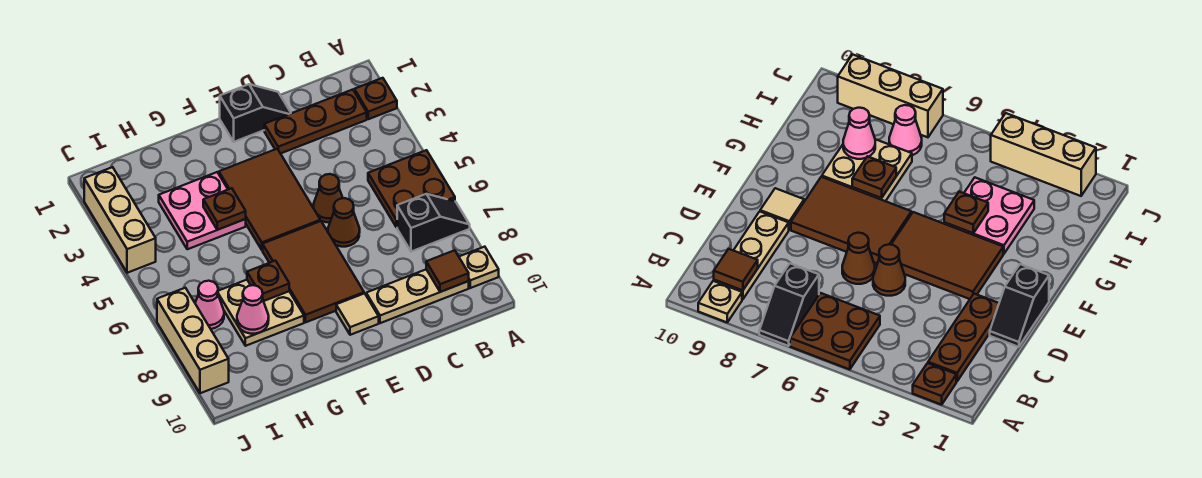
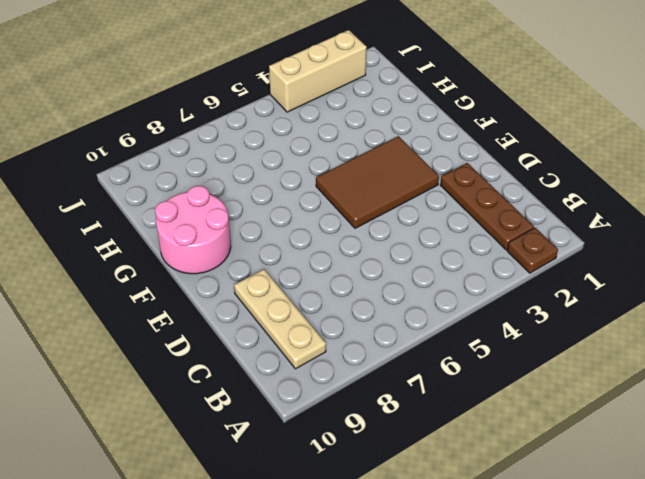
pink round brick F9:G10 level 1 -> none
none -> brown plate A5:B6 level 1
none -> black slope A7:B7 level 1 top B
none -> tan plate A9 level 1

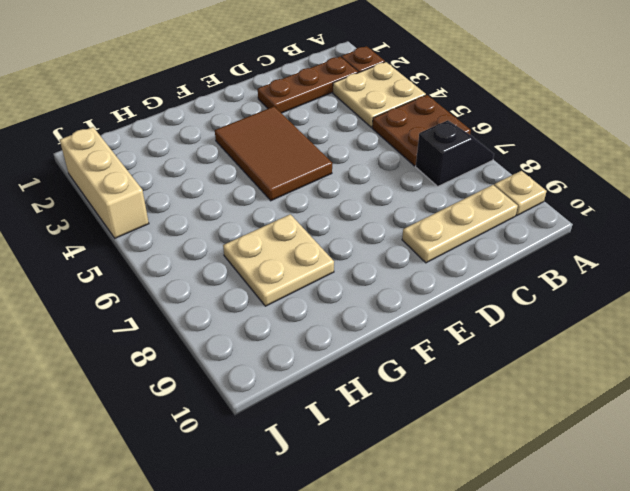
tan plate A3:B4 level 1 -> none
none -> black slope D1:E1 level 1 top E
none -> brown cone D5 level 1
none -> brown cone D6 level 1

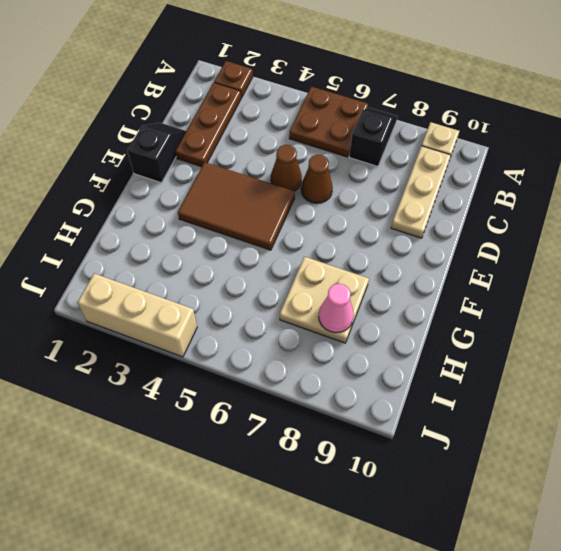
none -> brown tile E6:F8 level 1
none -> tan tile E9 level 1
none -> pink plate G3:H4 level 1

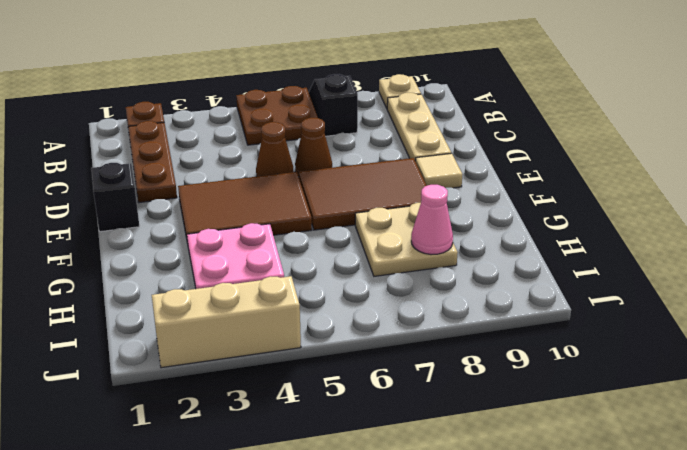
none -> pink cone I7 level 1
none -> tan brick J7:J9 level 1
none -> brown tile B9 level 2

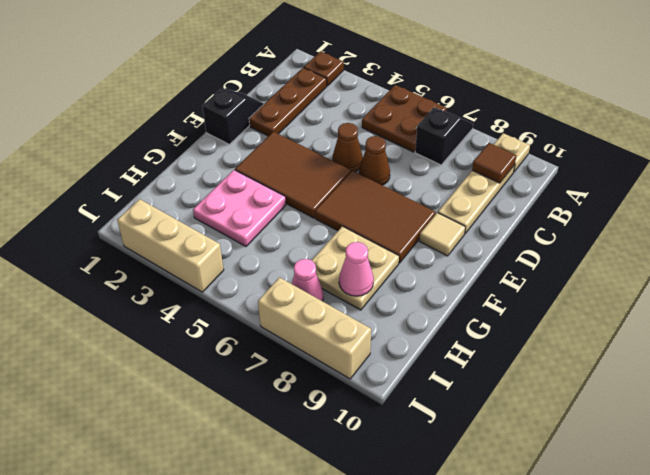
none -> brown plate G4 level 2
none -> brown plate G7 level 2

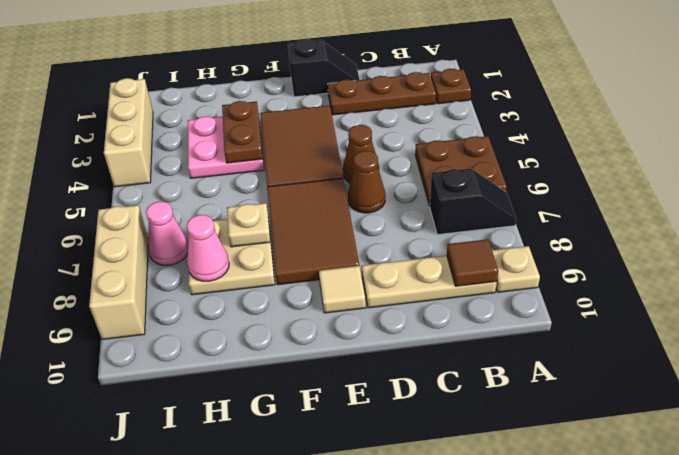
brown plate G3:G4 level 2 -> brown plate G4 level 2
tan plate G7 level 2 -> brown plate G7 level 2

